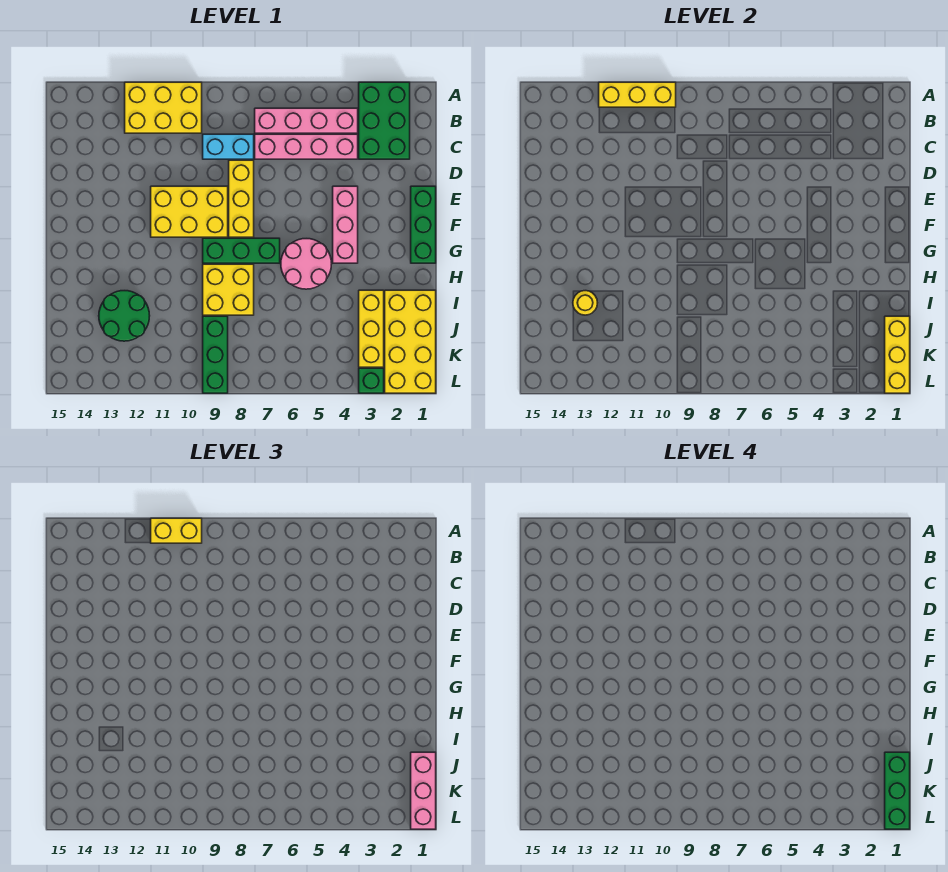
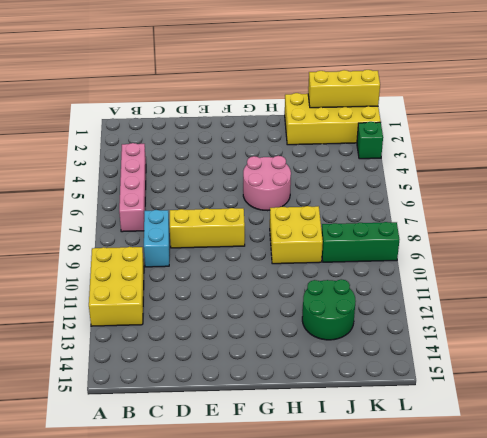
none -> green brick A2:C3 level 1
none -> pink brick C4:C7 level 1
none -> green brick E1:G1 level 1

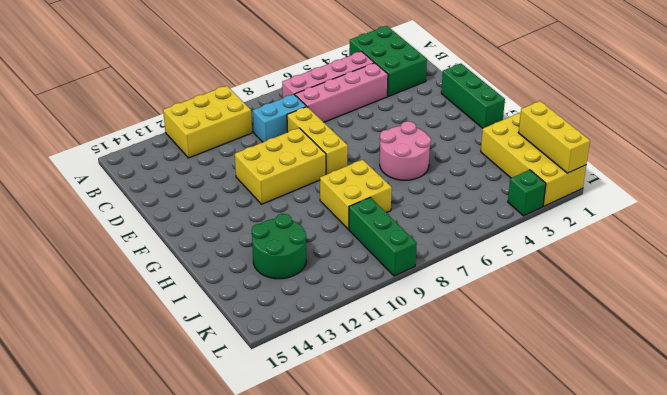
none -> pink brick E4:G4 level 1
none -> green brick G7:G9 level 1
none -> yellow brick I3:K3 level 1

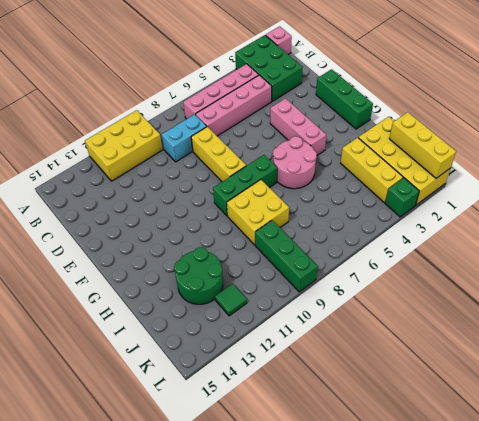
pink brick A1 level 1 -> none
green tile K12 level 1 -> none
none -> yellow brick E9:F11 level 1
none -> yellow brick A10:A12 level 2
none -> yellow round brick I13 level 2

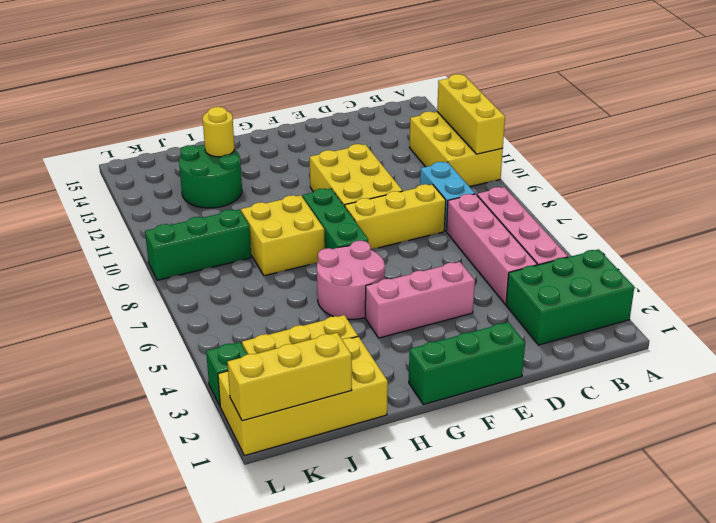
none -> yellow brick A10:A11 level 3
none -> pink brick J1:L1 level 3
none -> green brick J1:L1 level 4

